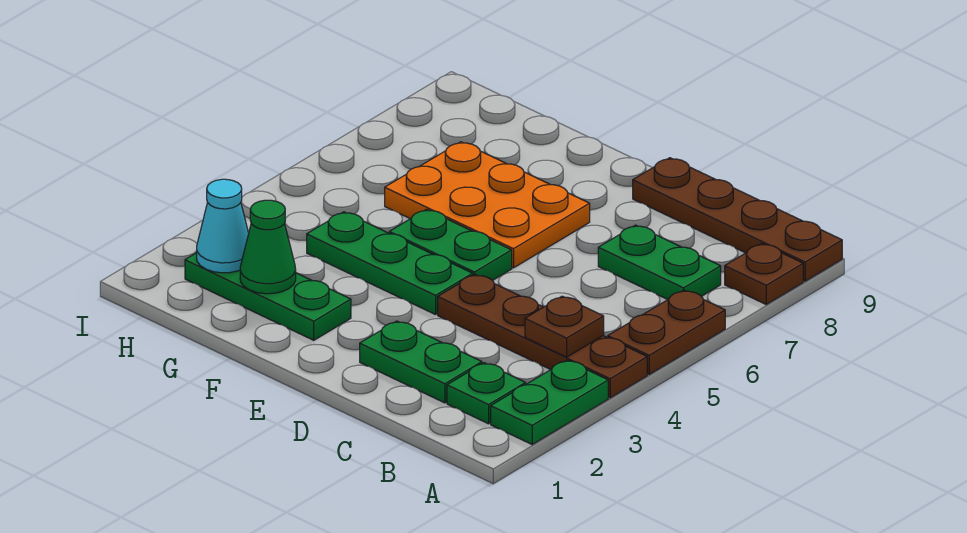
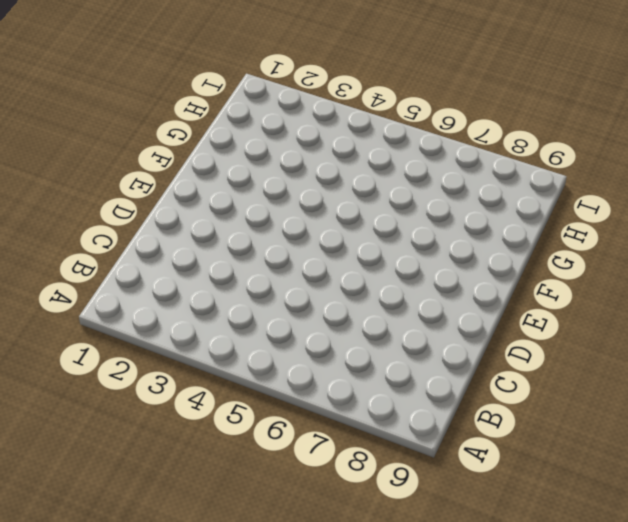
none -> green plate A2:A3 level 1
none -> brown plate A4:D4 level 1
none -> brown plate A5:A6 level 1

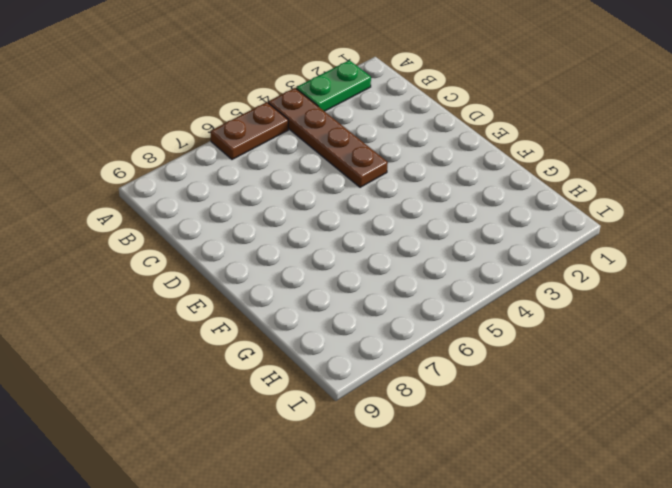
none -> brown plate A8 level 1
none -> brown plate A9:D9 level 1
none -> green plate B2 level 1

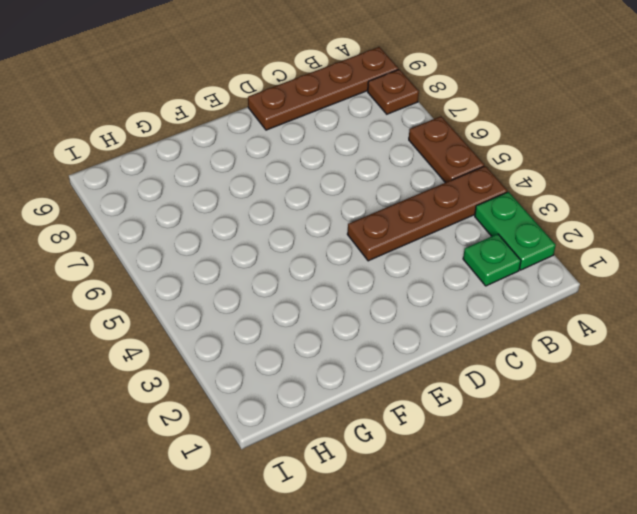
none -> green plate B7:C7 level 1
none -> green plate C2:D2 level 1
none -> green plate E4:G4 level 1

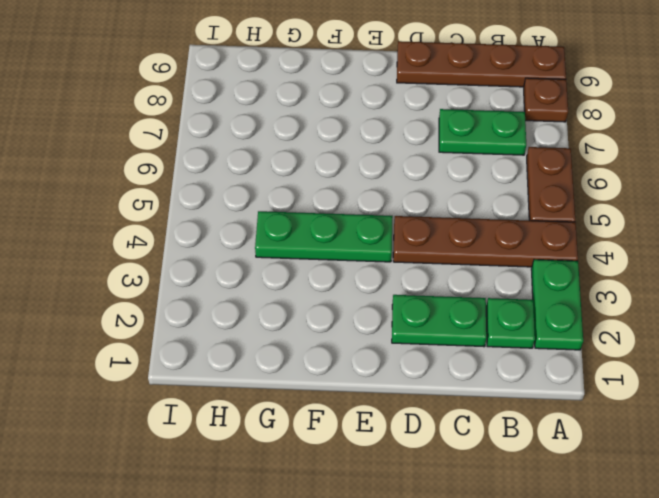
none -> green plate E5:F5 level 1
none -> orange plate E6:G7 level 1
none -> green plate F2:H2 level 1

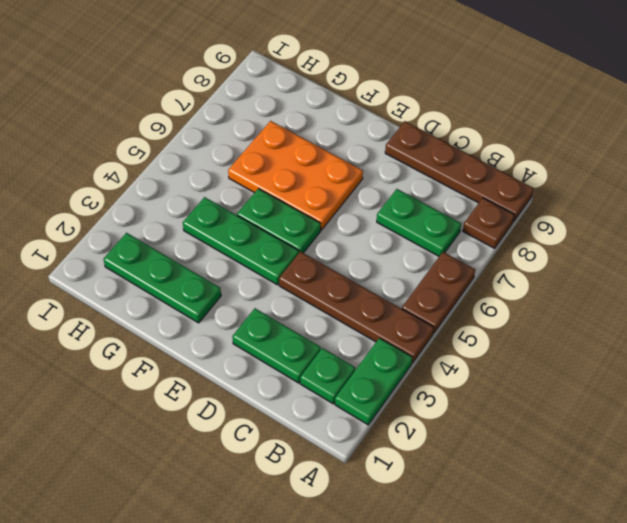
none -> brown plate B4 level 2
none -> green cone G2 level 2
none -> cyan cone H2 level 2

